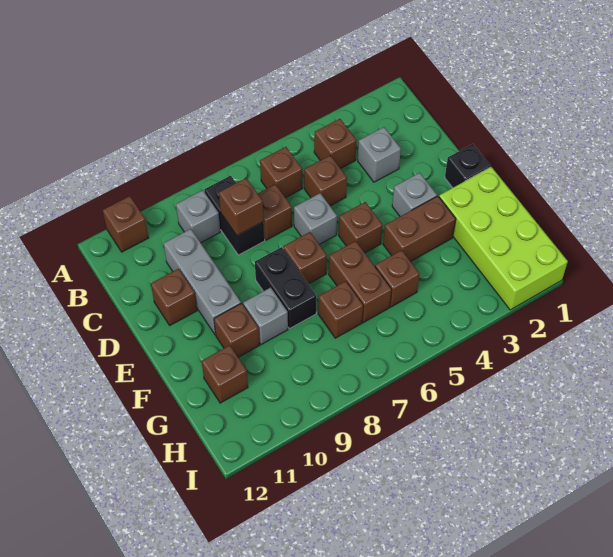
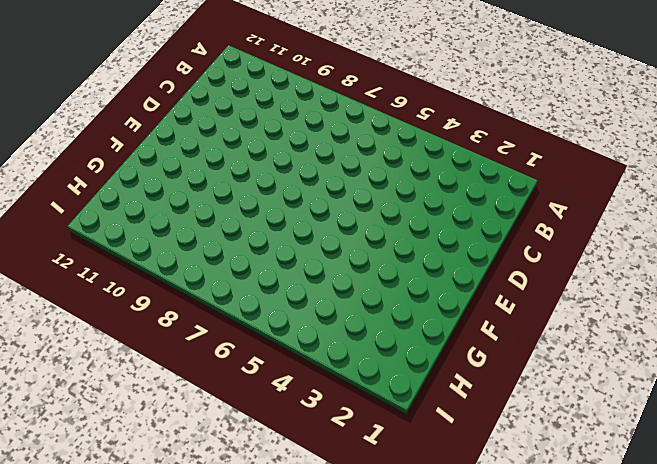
none -> brown brick A11 level 1
none -> brown brick B4 level 1
none -> brown brick B6 level 1

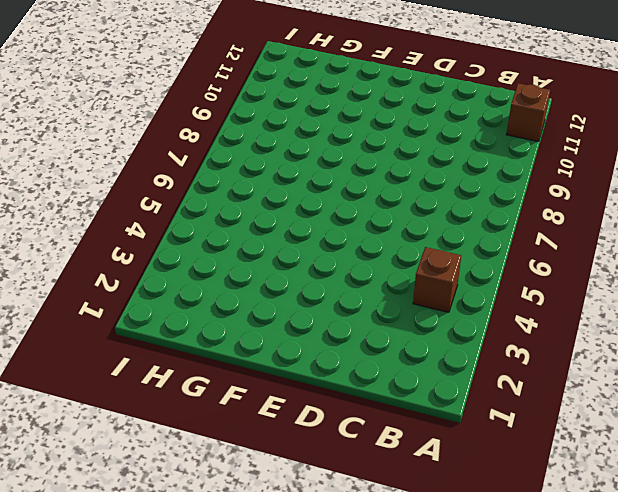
none -> brown brick B6 level 1
none -> black brick B8:C8 level 1
none -> grey brick B9 level 1

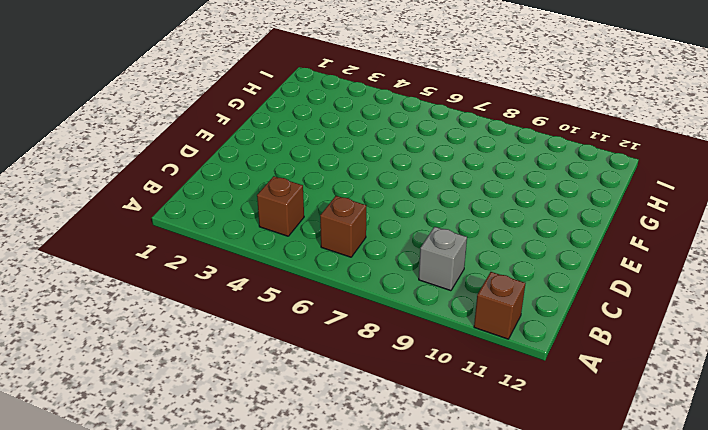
none -> black brick B8:C8 level 1
none -> grey brick C3 level 1
none -> brown brick C5 level 1

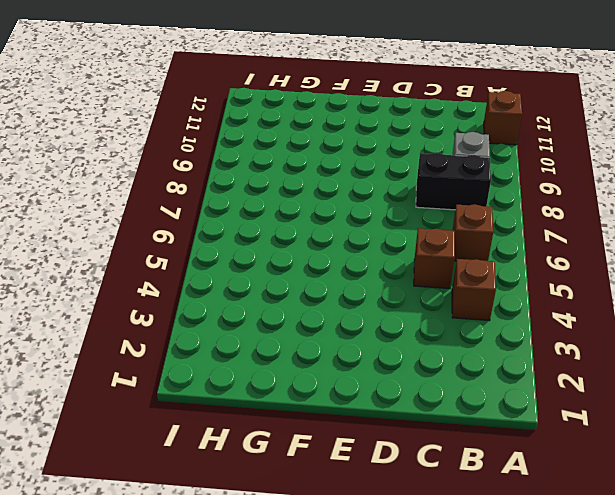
none -> grey brick C3 level 1
none -> brown brick C7 level 1
none -> grey brick C10:E10 level 1

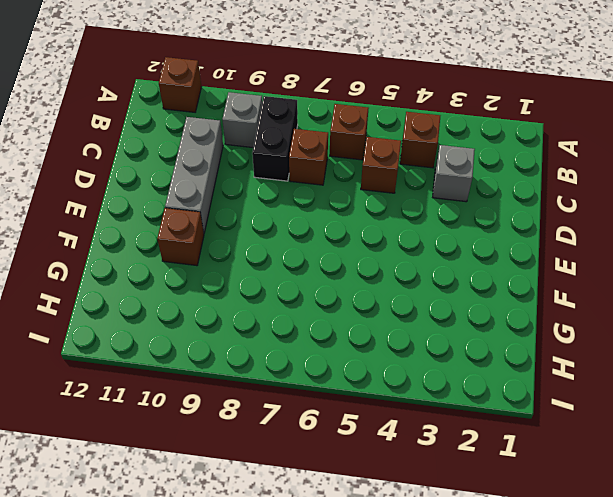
none -> grey brick D6 level 1
none -> brown brick D11 level 1
none -> black brick E1 level 1

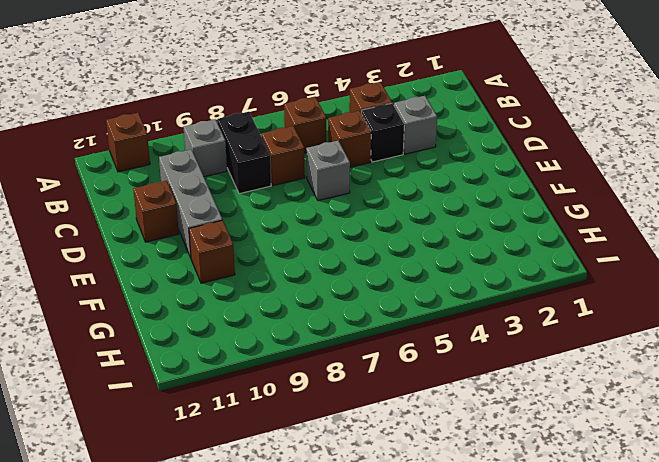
black brick C4 level 1 -> black brick E1 level 1
none -> grey brick E3 level 1
none -> brown brick E5 level 1
none -> brown brick E7 level 1

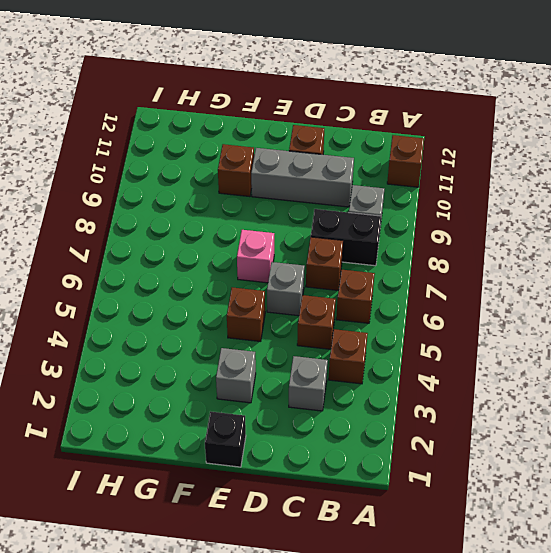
pink brick E7 level 1 -> brown brick E7 level 1
none -> black brick E8:F8 level 1
none -> lime brick F1:I2 level 1
none -> brown brick F3:F4 level 1

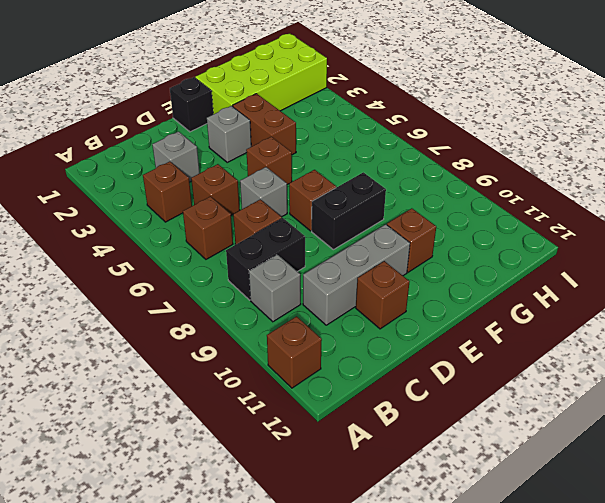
none -> brown brick F6:G6 level 1
none -> grey brick F9 level 1
none -> brown brick G5 level 1

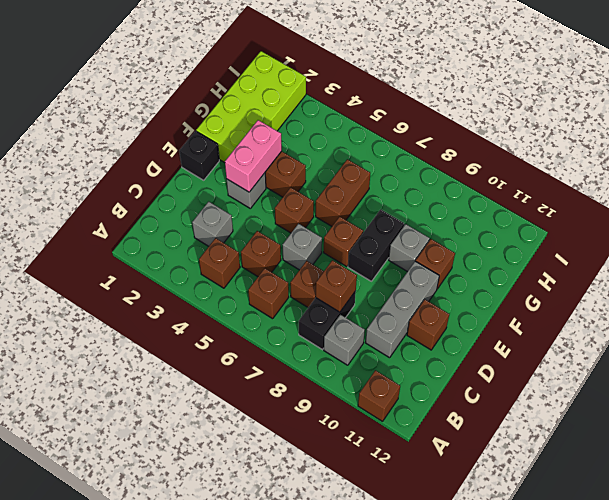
pink brick E3:F3 level 2 -> none
none -> brown brick G5 level 1
none -> brown brick G7 level 1
none -> brown brick G11 level 1

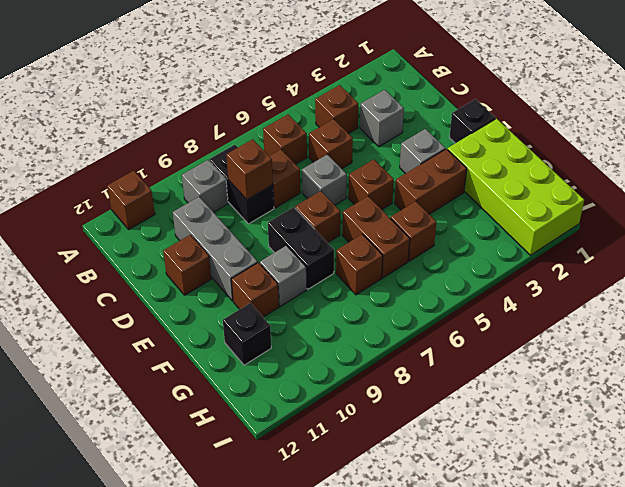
black brick G11 level 1 -> brown brick G11 level 1

